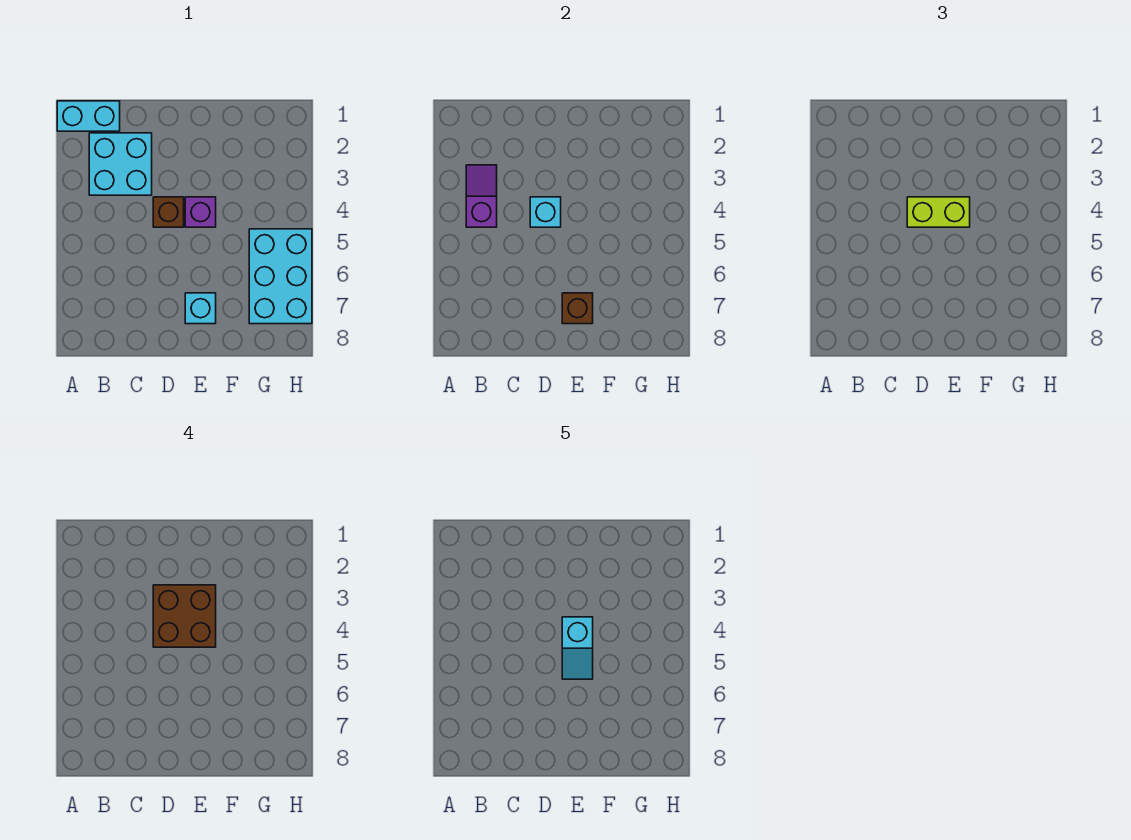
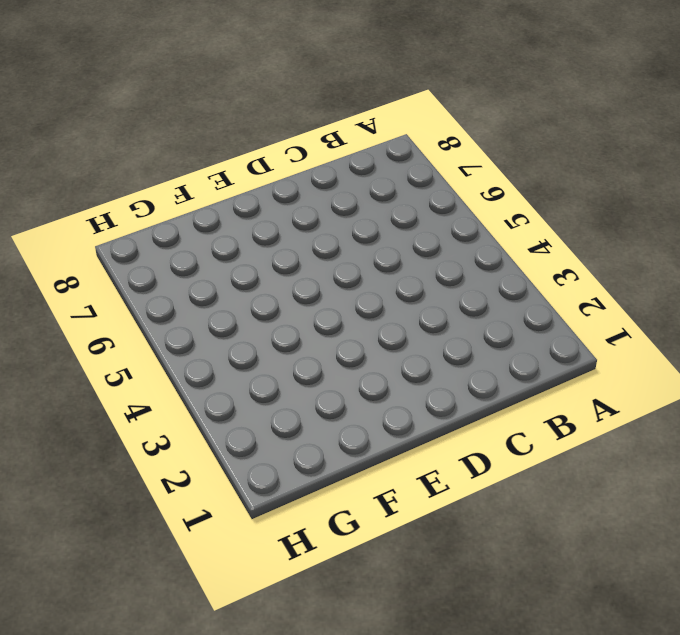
none -> cyan brick A1:B1 level 1
none -> cyan brick B2:C3 level 1
none -> brown brick D4 level 1

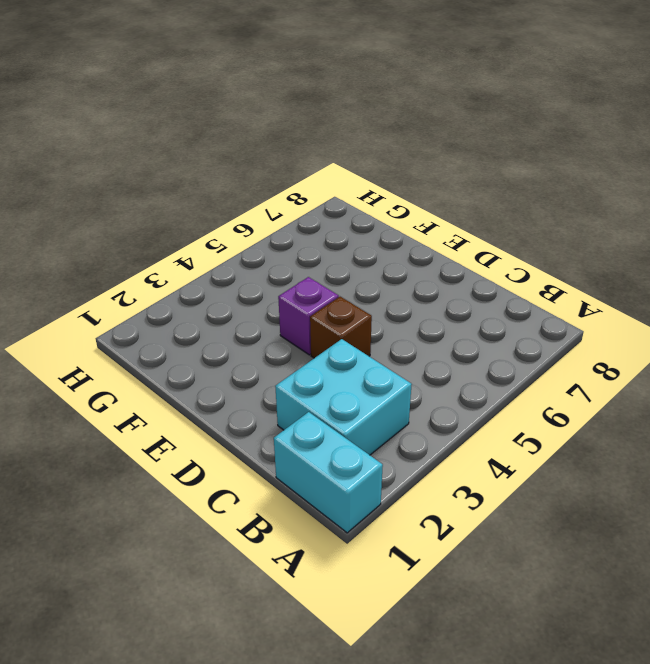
none -> cyan brick E7 level 1
none -> cyan brick G5:H7 level 1
none -> purple slope B3:B4 level 2 top 4

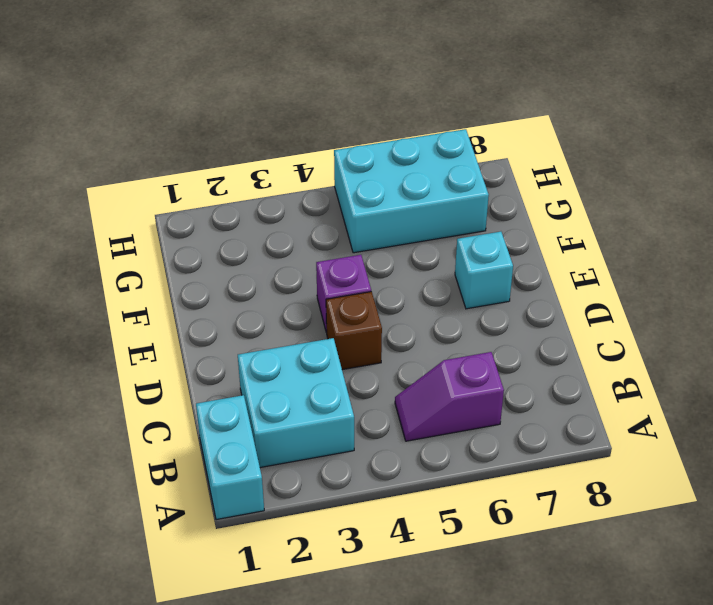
purple slope B5:B6 level 1 top 6 -> purple slope B3:B4 level 2 top 4
none -> cyan brick D4 level 2
none -> brown brick E7 level 2
none -> lime brick D4:E4 level 3

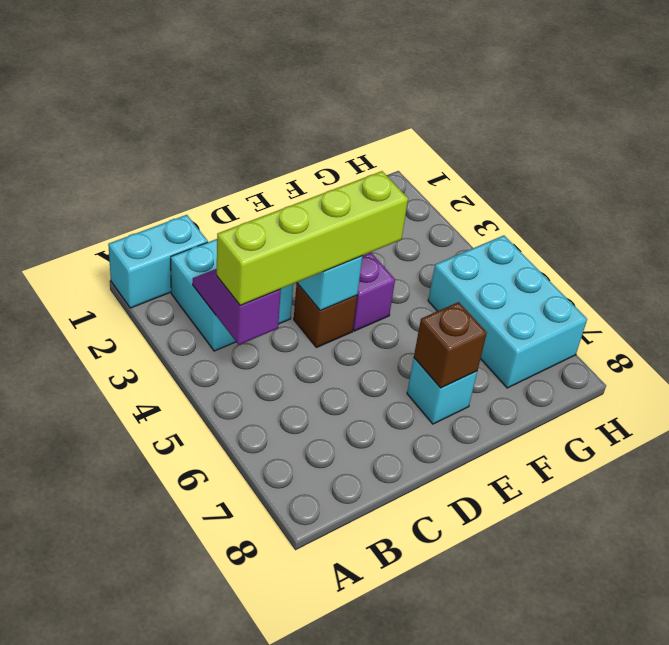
lime brick B4:E4 level 3 -> lime brick D4:E4 level 3
none -> brown brick D3:E4 level 4
none -> cyan slope E4:E5 level 5 top 4

